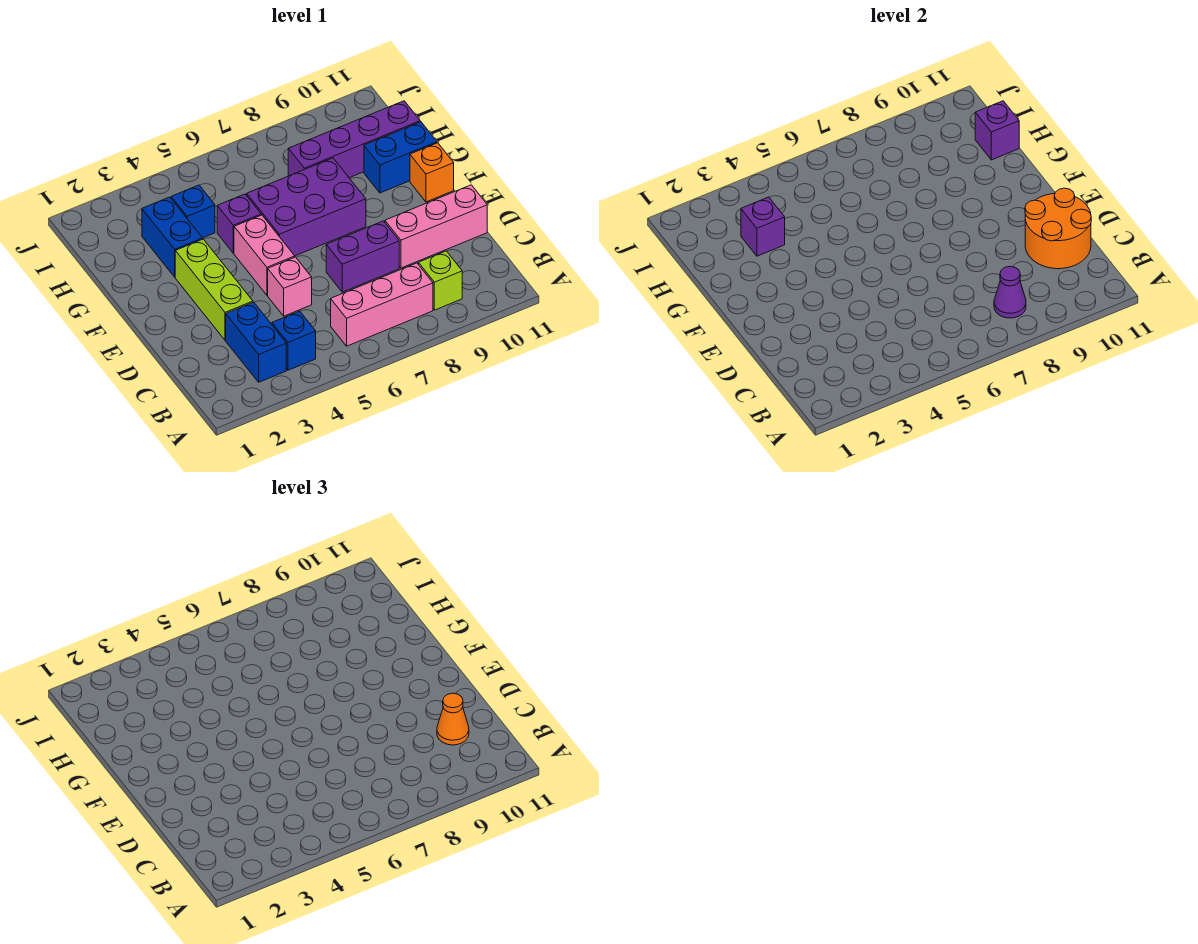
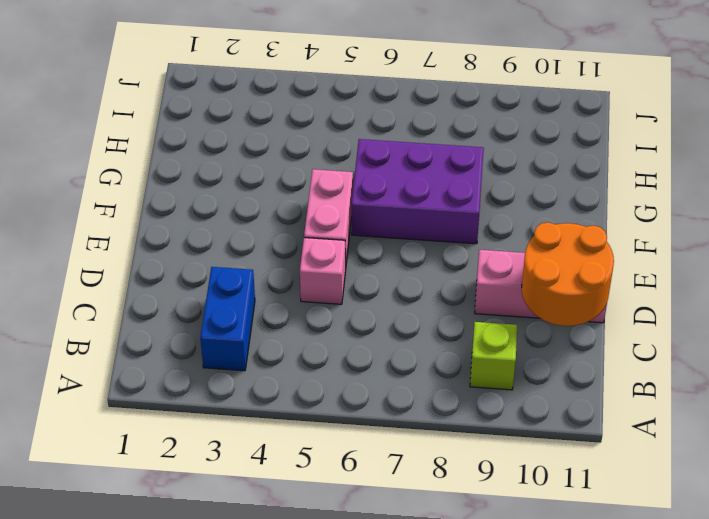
none -> blue brick B4 level 1
none -> pink brick B6:B8 level 1
none -> lime brick D3:F3 level 1

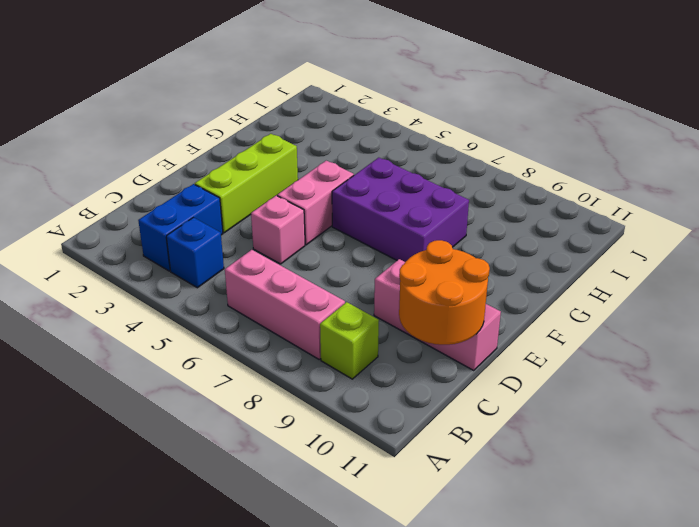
none -> purple brick D7:D8 level 1
none -> orange brick F11 level 1
none -> blue brick G3:H3 level 1

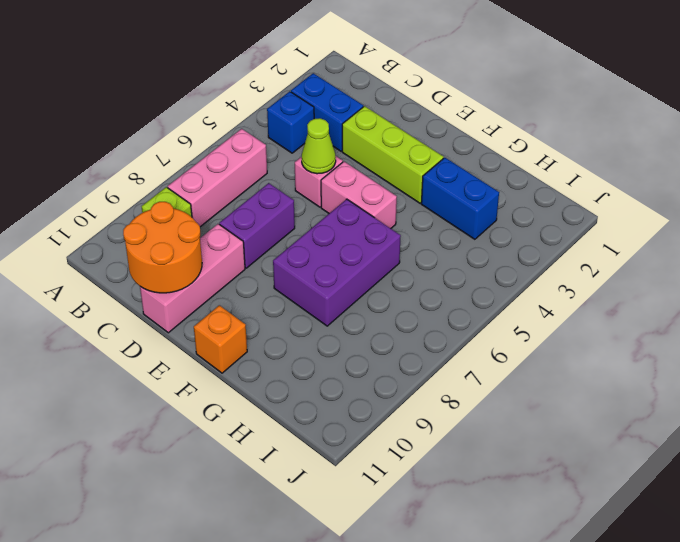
lime cone D5 level 2 -> none
none -> purple brick G5 level 1
none -> blue brick G10:G11 level 1
none -> blue brick H4 level 1

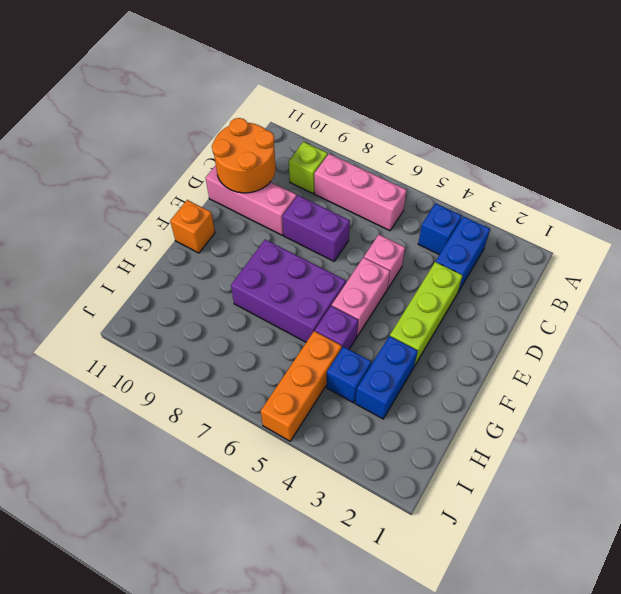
orange brick H5:J5 level 1 -> none
none -> blue brick G10:G11 level 1
none -> purple brick H8:H11 level 1
none -> purple cone B8 level 2

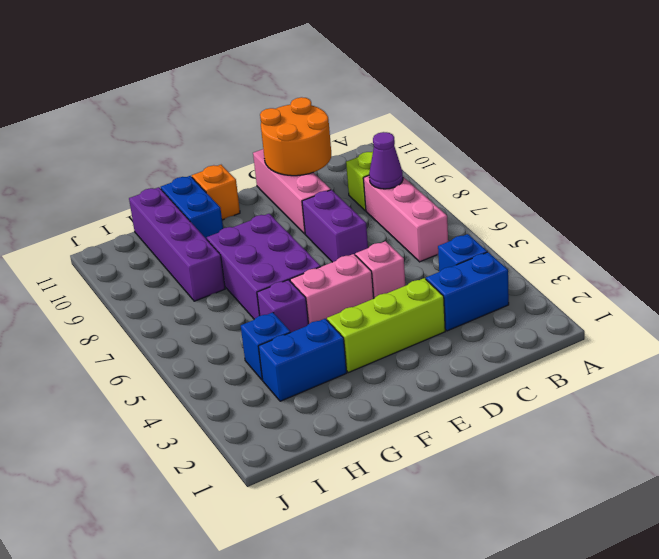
none -> purple brick H3 level 2
none -> purple brick H11 level 2
none -> orange cone C10 level 3

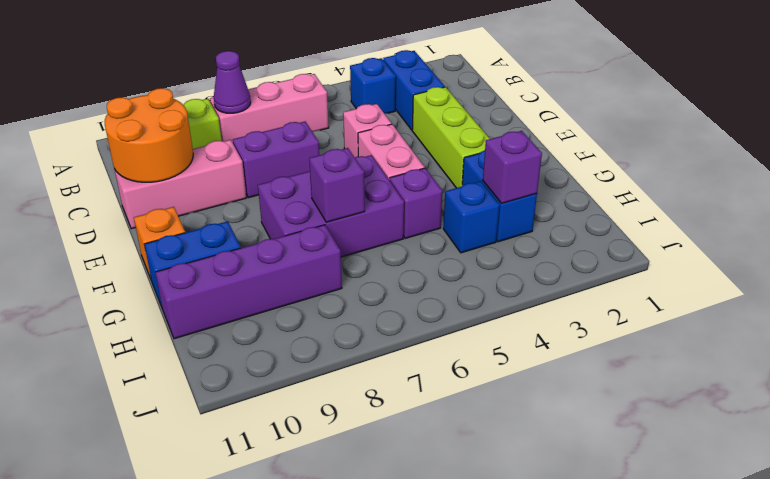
purple brick G7 level 2 -> purple brick H11 level 2
none -> orange cone C10 level 3

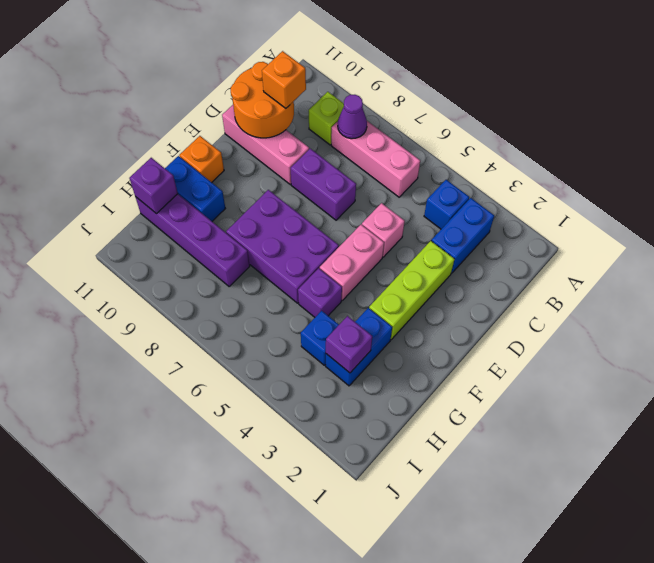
orange brick C10 level 3 -> orange cone C10 level 3

